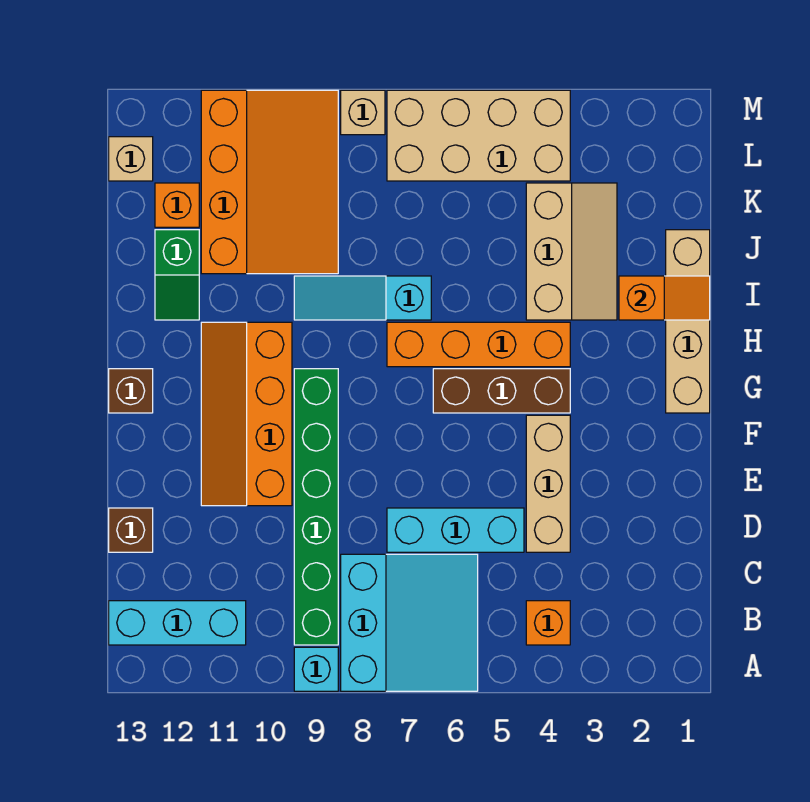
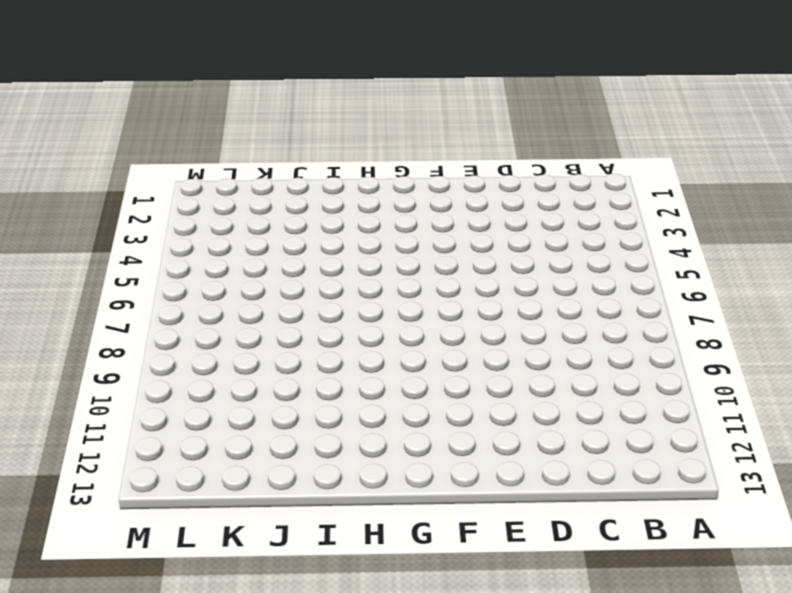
none -> cyan slope A6:C8 level 1 top 8
none -> cyan brick A9 level 1
none -> orange brick B4 level 1

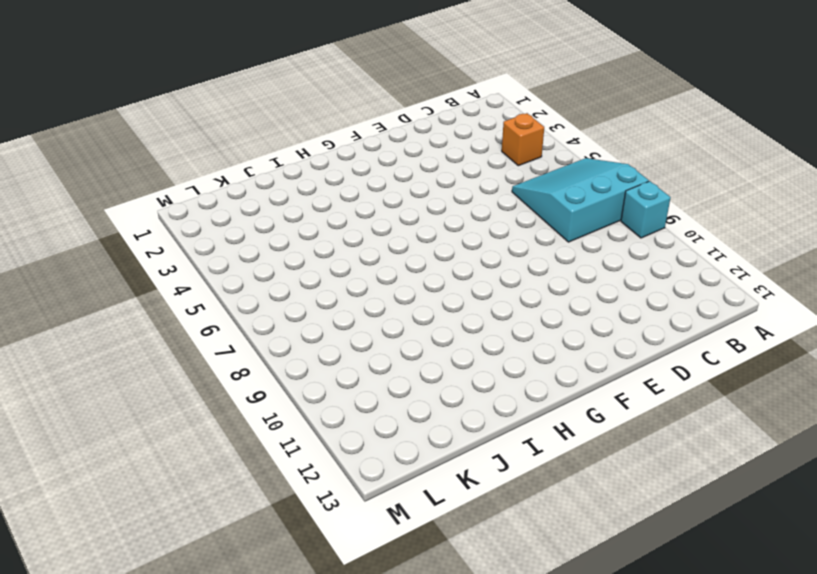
none -> green brick B9:G9 level 1
none -> cyan brick B11:B13 level 1
none -> tan brick D4:F4 level 1

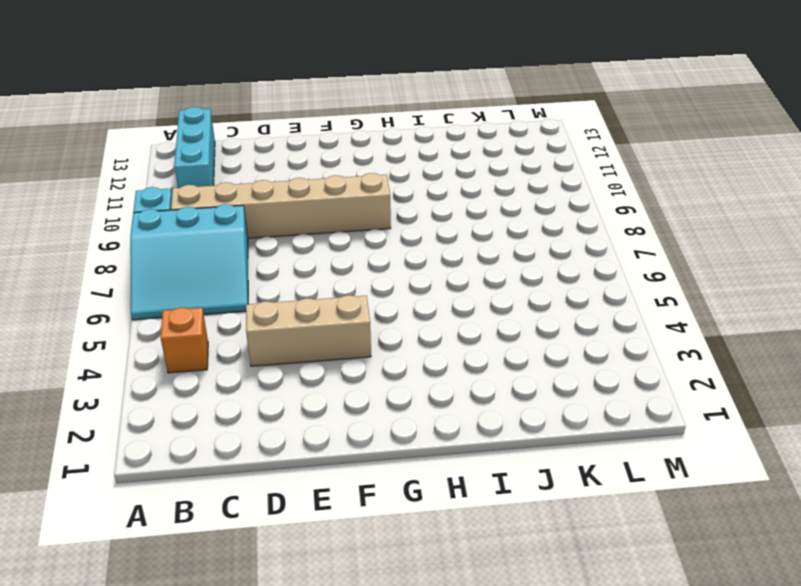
tan brick B9:G9 level 1 -> green brick B9:G9 level 1
none -> cyan brick D5:D7 level 1
none -> brown brick D13 level 1
none -> orange slope E10:H11 level 1 top 10

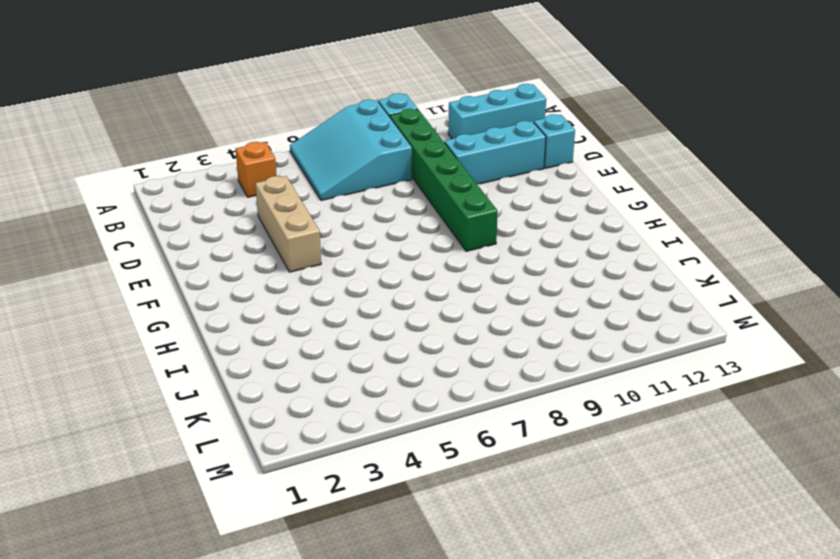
cyan brick D10:D12 level 1 -> cyan brick D5:D7 level 1
cyan brick D13 level 1 -> brown brick D13 level 1
none -> orange slope E10:H11 level 1 top 10
none -> tan brick G1:J1 level 1
none -> brown brick G4:G6 level 1

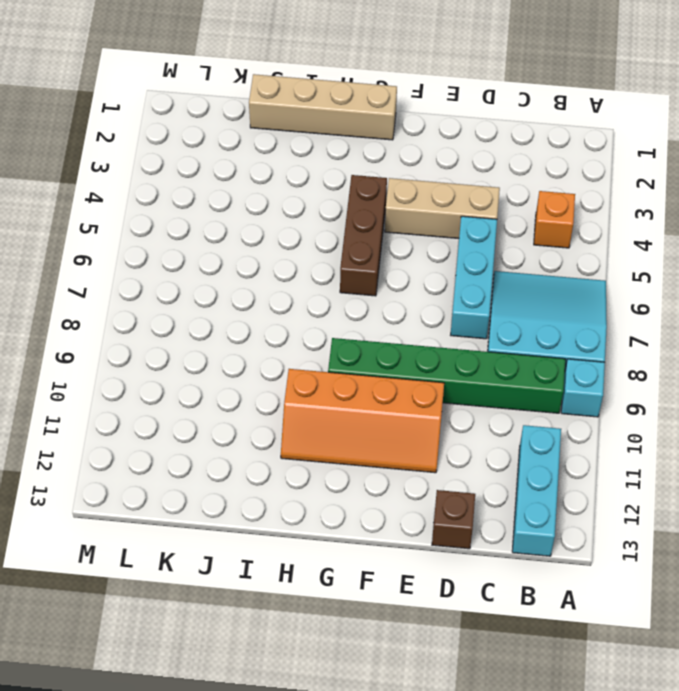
none -> brown brick G13 level 1
none -> orange brick H4:H7 level 1
none -> tan slope I3:K4 level 1 top 4

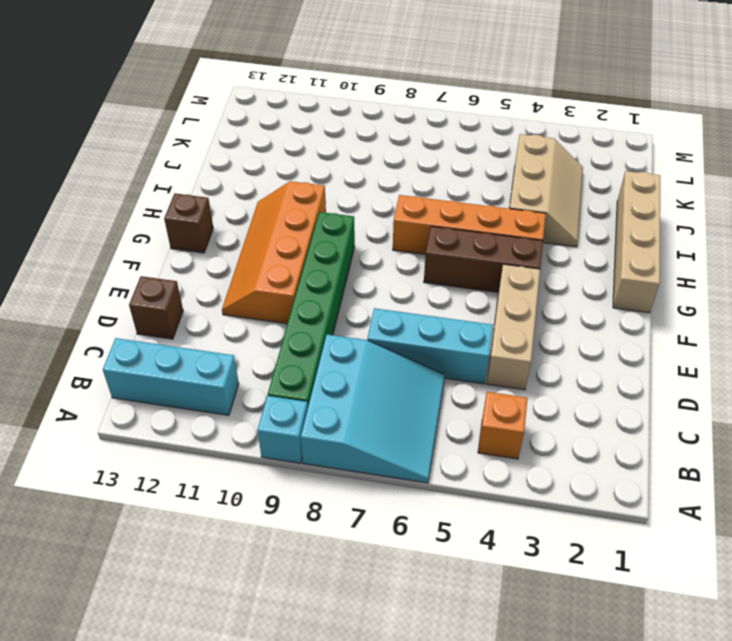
none -> cyan slope I7:I9 level 1 top 7
none -> green slope I12:J12 level 1 top J
none -> orange slope J9:M11 level 1 top 11

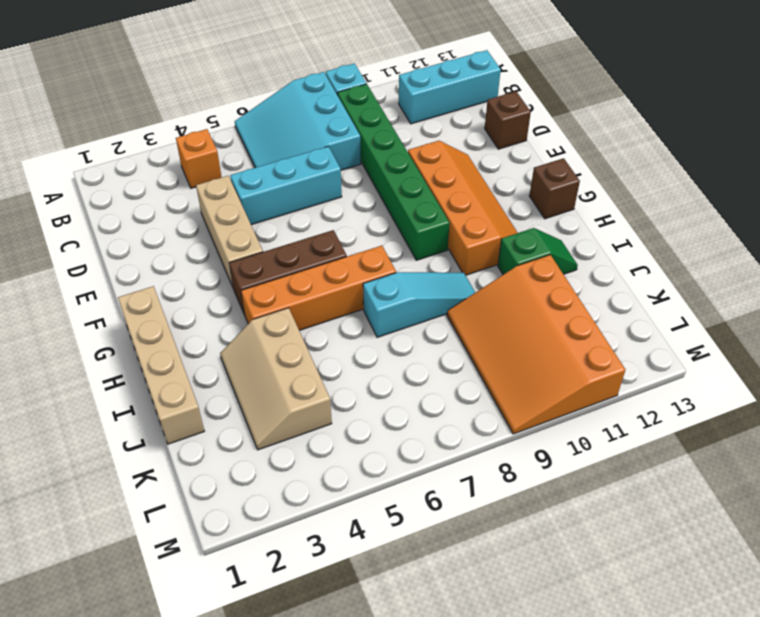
green slope I11:I12 level 1 top 11 -> green slope I12:J12 level 1 top J
none -> orange brick K12 level 1
none -> tan brick L4:M7 level 1
none -> tan brick L13 level 1

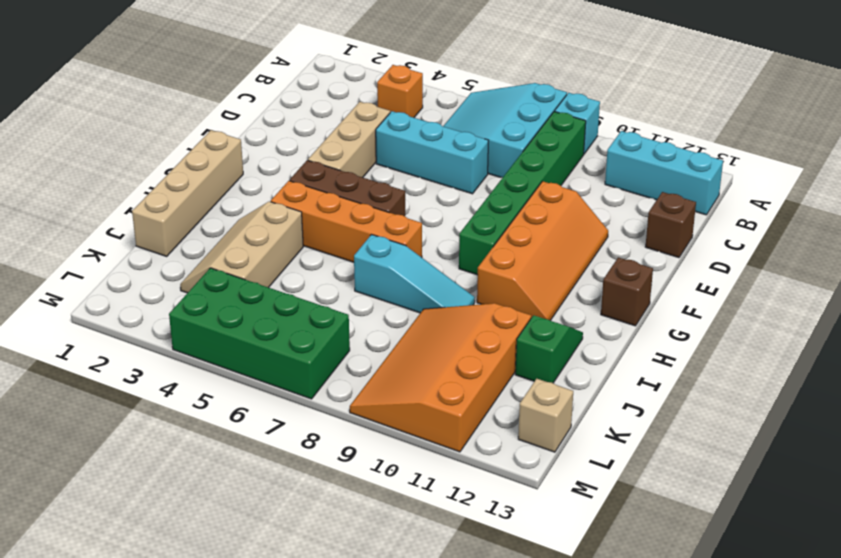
green brick L4:M7 level 1 -> tan brick L4:M7 level 1
none -> orange brick K12 level 1
none -> tan brick M8 level 1
none -> orange slope I1:I2 level 2 top 2

